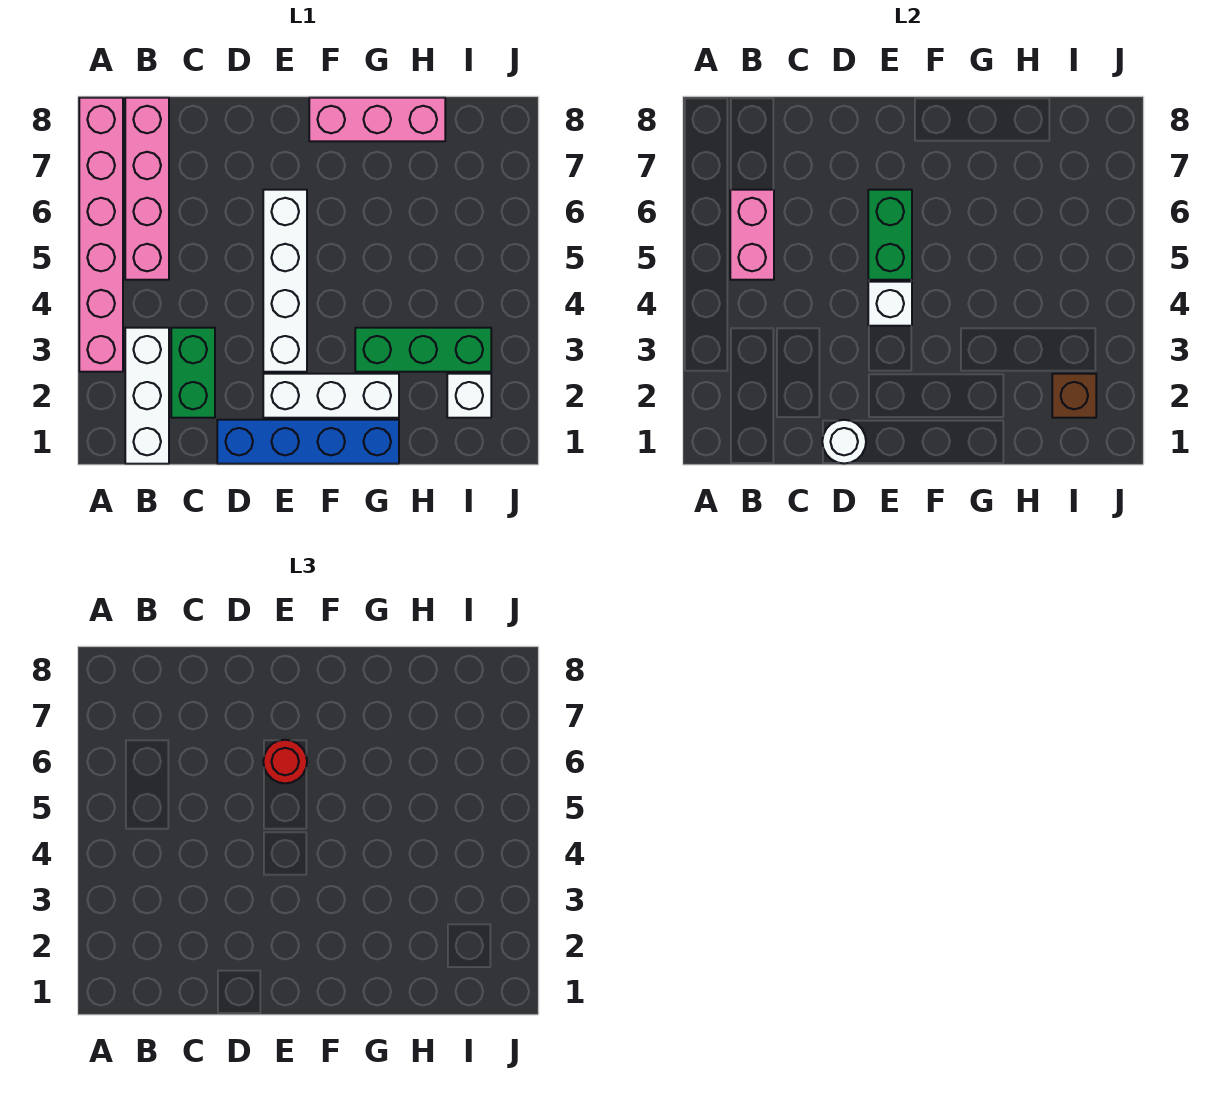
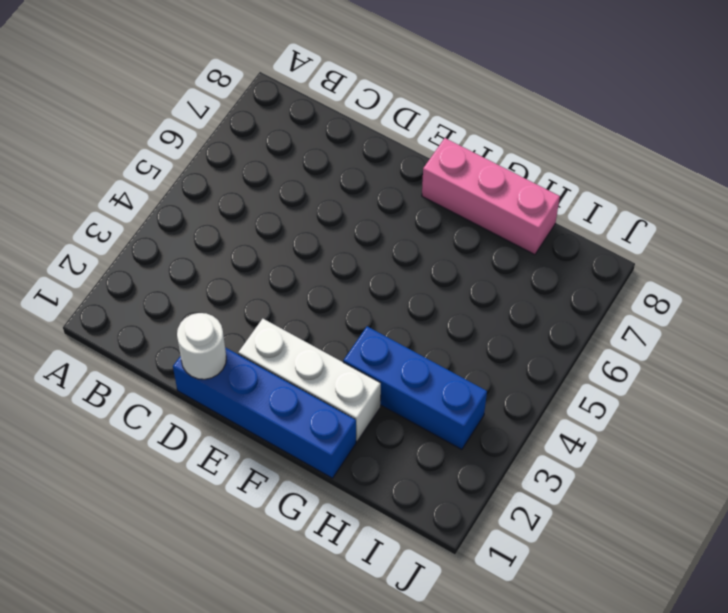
blue brick G3:I3 level 1 -> green brick G3:I3 level 1
none -> pink brick A3:A8 level 1
none -> white brick B1:B3 level 1
none -> pink brick B5:B8 level 1

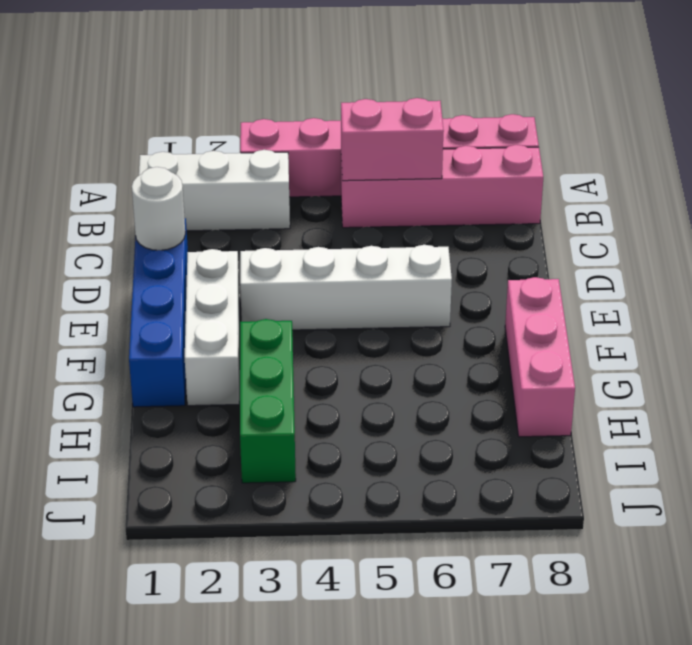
none -> green brick C2:C3 level 1
none -> white brick I2 level 1
none -> white brick E4 level 2

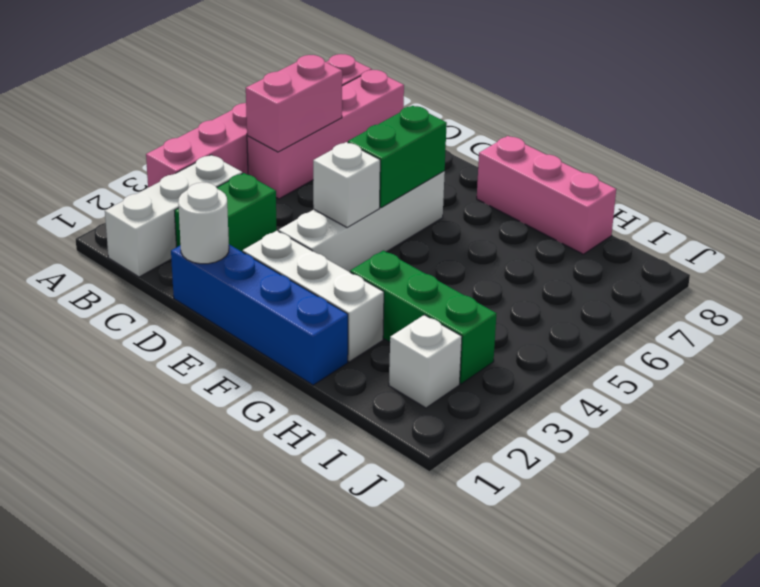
none -> brown brick I2 level 2
none -> red round brick E6 level 3

